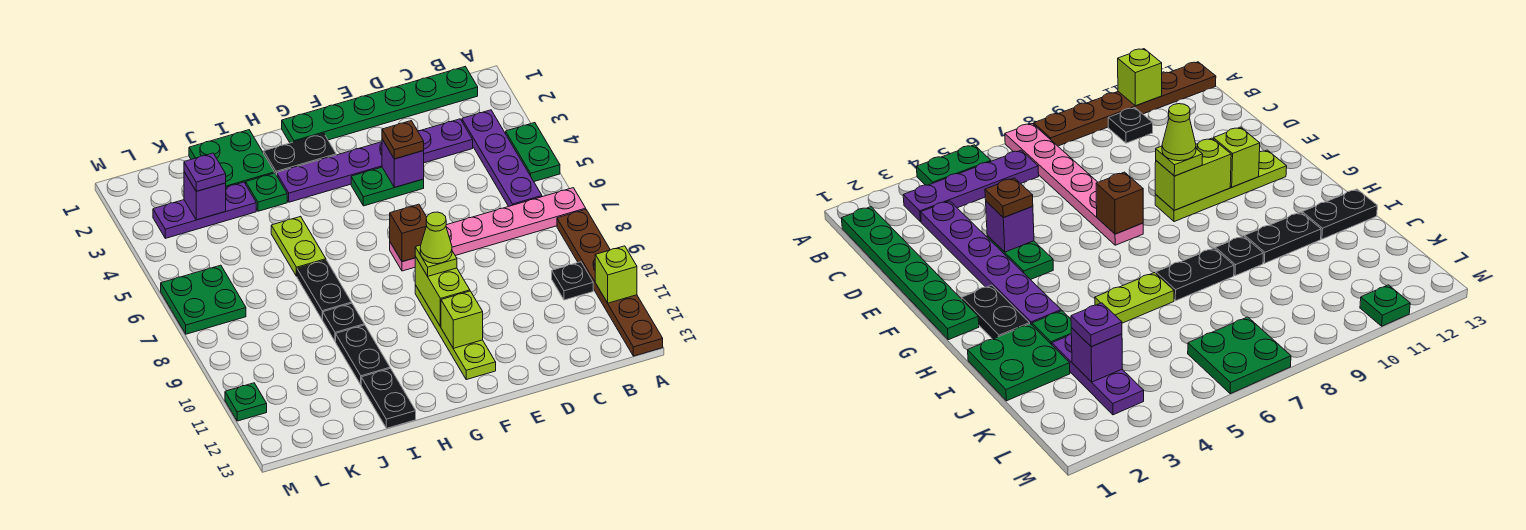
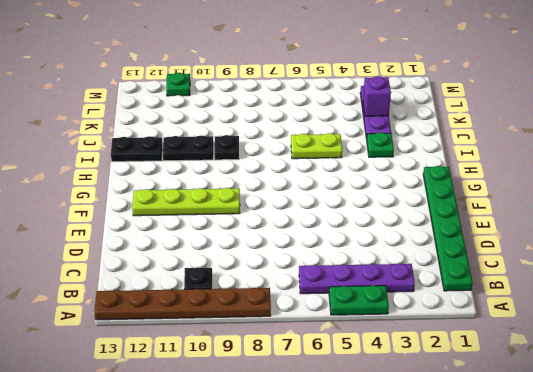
none -> pink plate A7:F7 level 1
none -> purple plate C3:H3 level 1
none -> green plate E4:F4 level 1
none -> black plate G2:H2 level 1

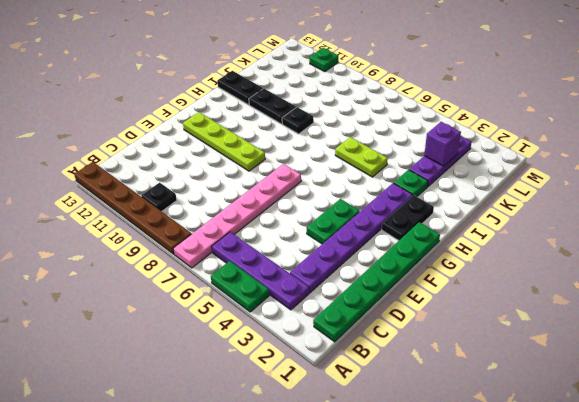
none -> green plate I1:J2 level 1
none -> black plate I7:I8 level 1
none -> green plate L6:M7 level 1
none -> lime brick A11 level 2

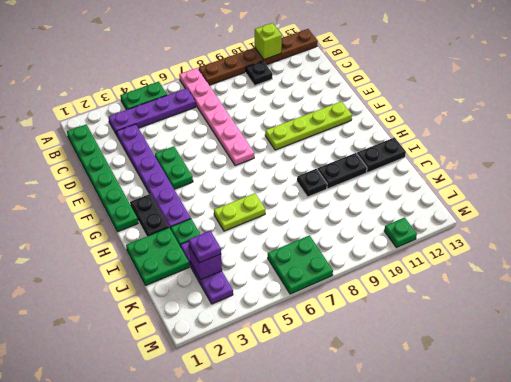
none -> black plate I7:I8 level 1
none -> purple brick E4 level 2
none -> brown brick F7 level 2
none -> lime brick F9:F10 level 2

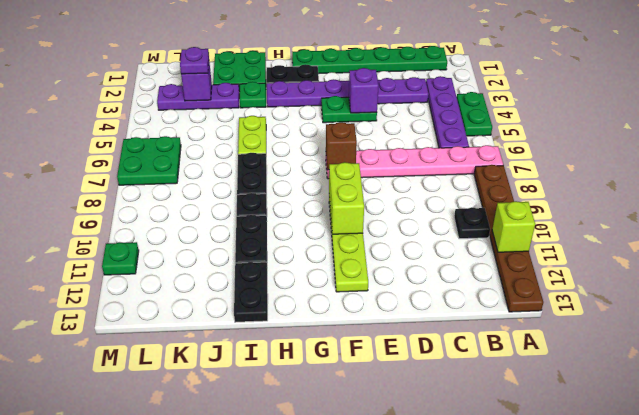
none -> lime brick F11 level 2
none -> brown plate E4 level 3
none -> lime plate F9 level 3
none -> lime cone F9 level 4

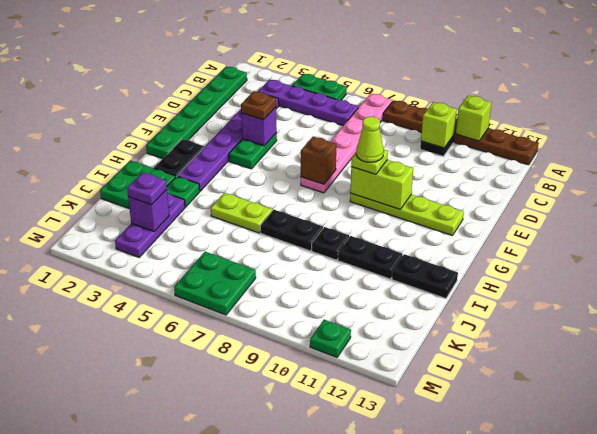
lime brick B10 level 2 -> lime brick F11 level 2

